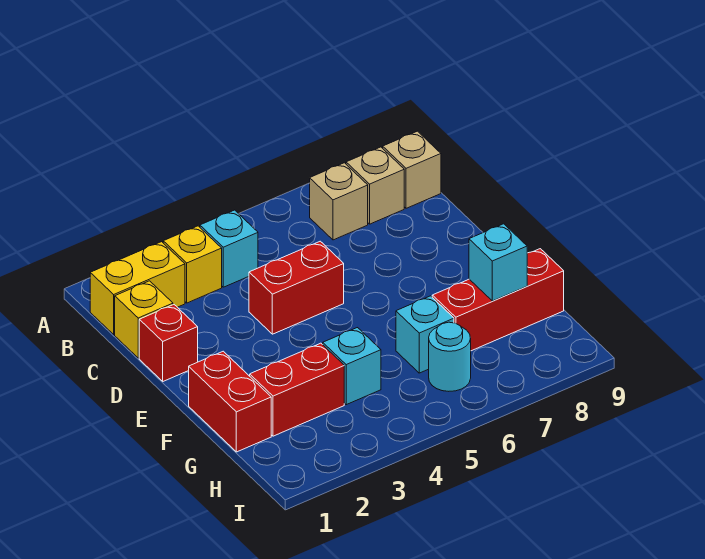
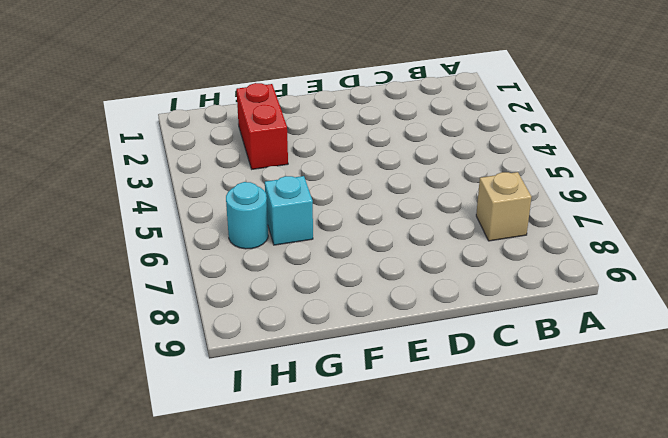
none -> yellow brick B1:B2 level 1
none -> yellow brick B3 level 1
none -> cyan brick B4 level 1

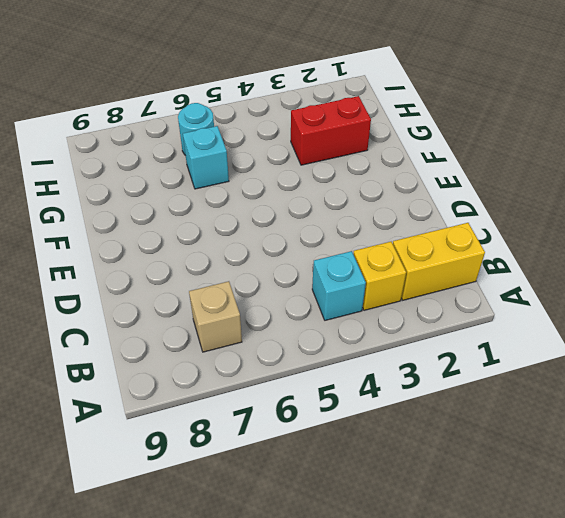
none -> tan brick B8 level 1
none -> tan brick B9 level 1
none -> yellow brick C1 level 1

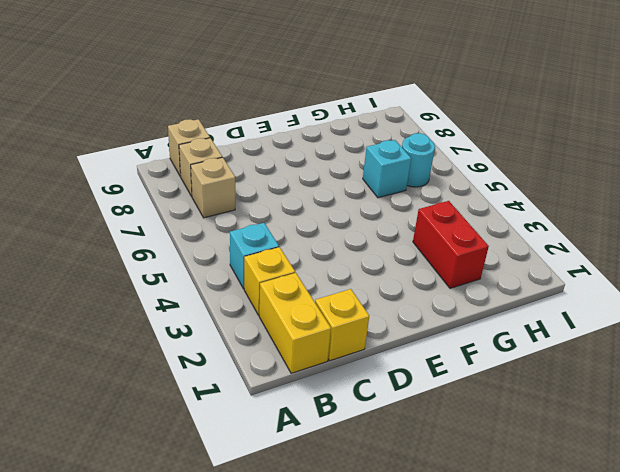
none -> red brick D1 level 1
none -> red brick D4:D5 level 1
none -> red brick F1:G1 level 1

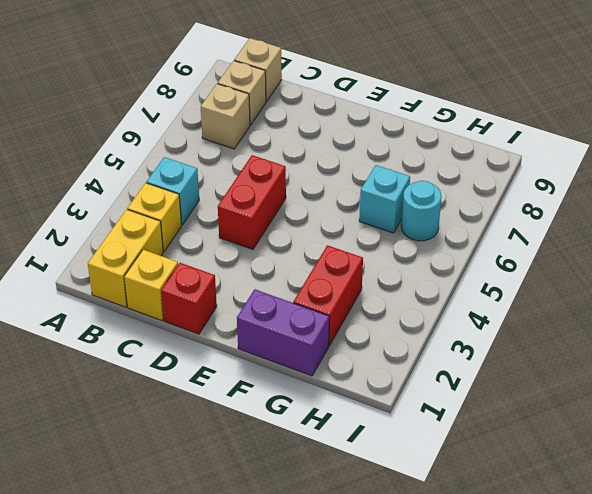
purple brick F1:G1 level 1 -> red brick F1:G1 level 1
none -> cyan brick G4 level 1
none -> red brick G7:G9 level 1
none -> cyan brick G8 level 2

